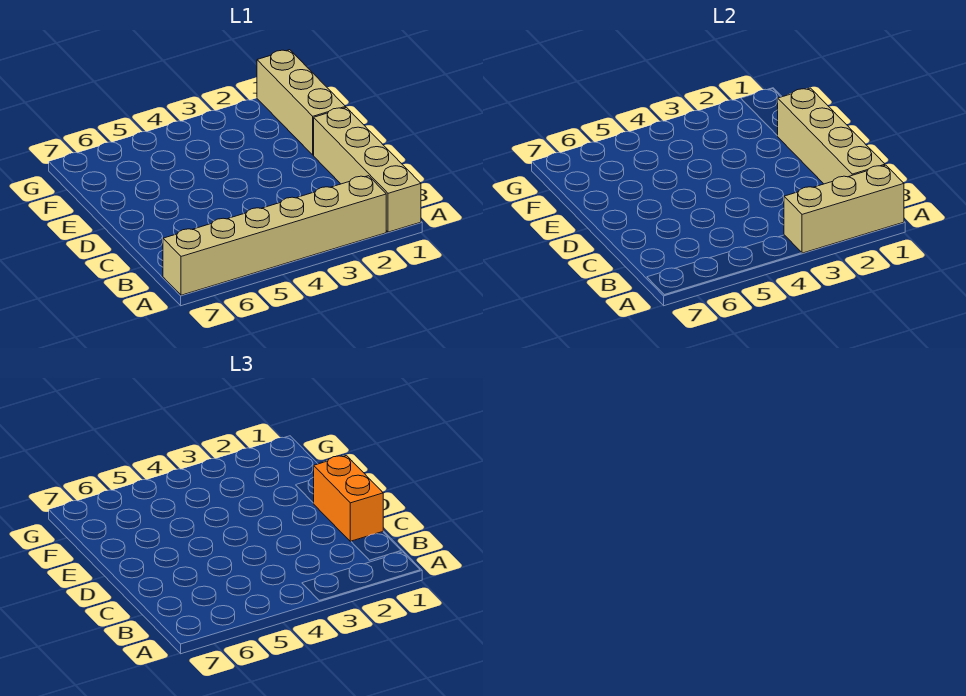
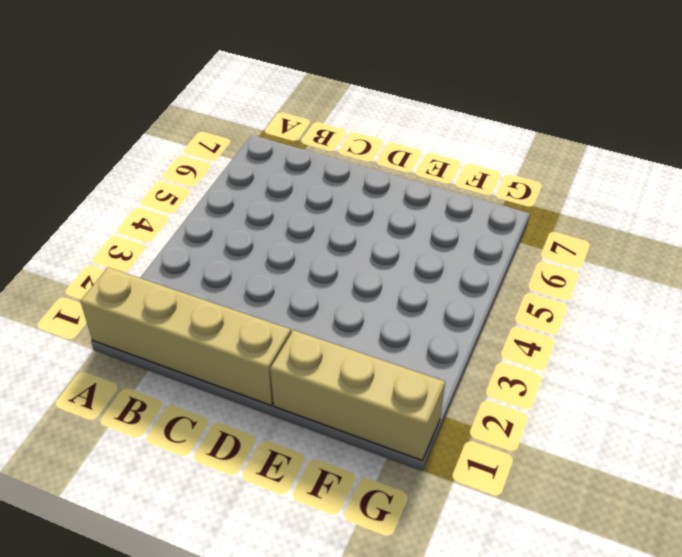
none -> tan brick A2:A7 level 1
none -> tan brick A1:A3 level 2

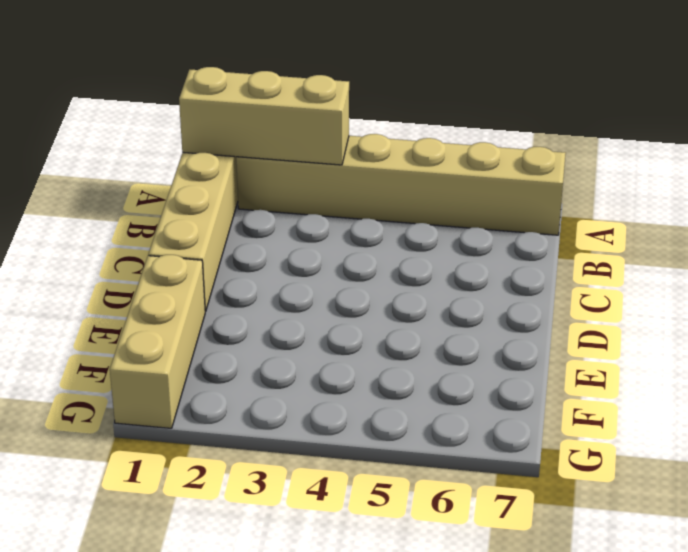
none -> tan brick B1:E1 level 2
none -> orange brick C1:D1 level 3

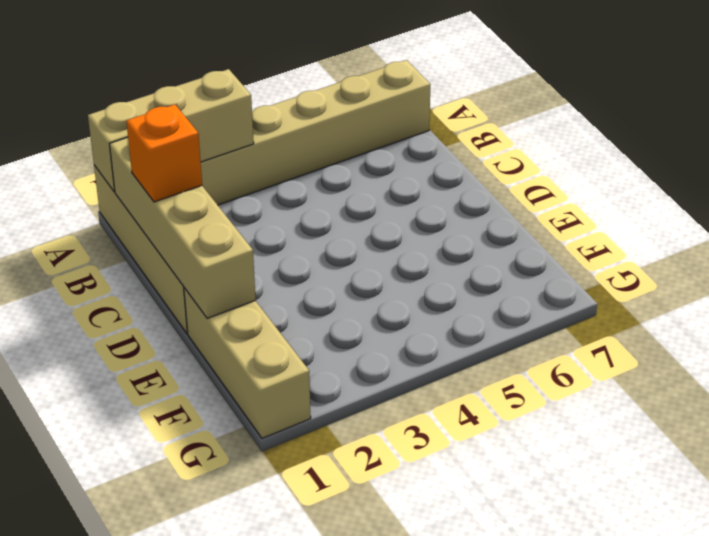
orange brick C1 level 3 -> orange brick C1:D1 level 3

